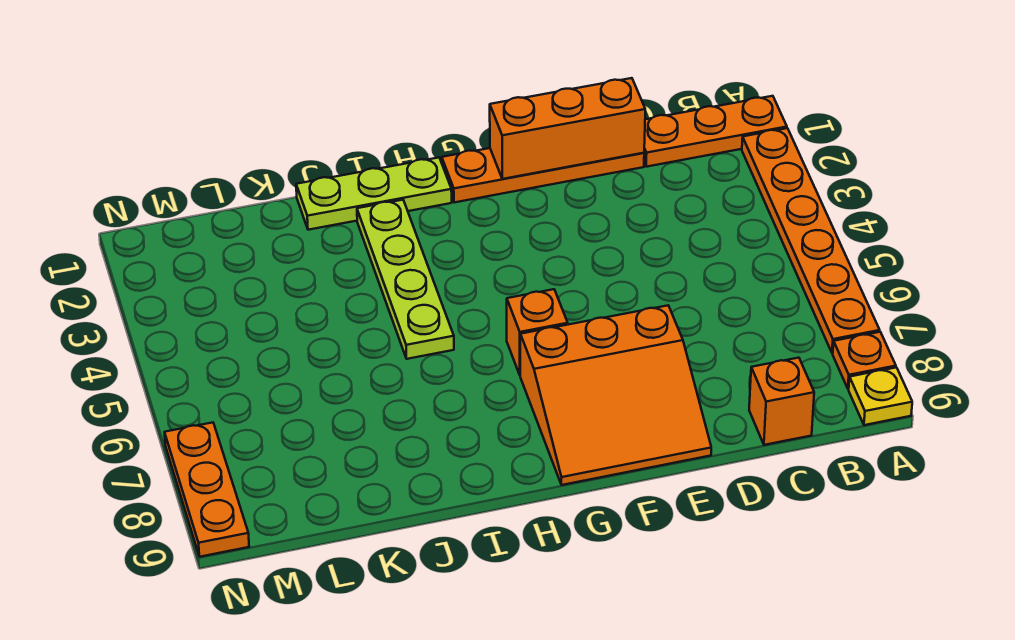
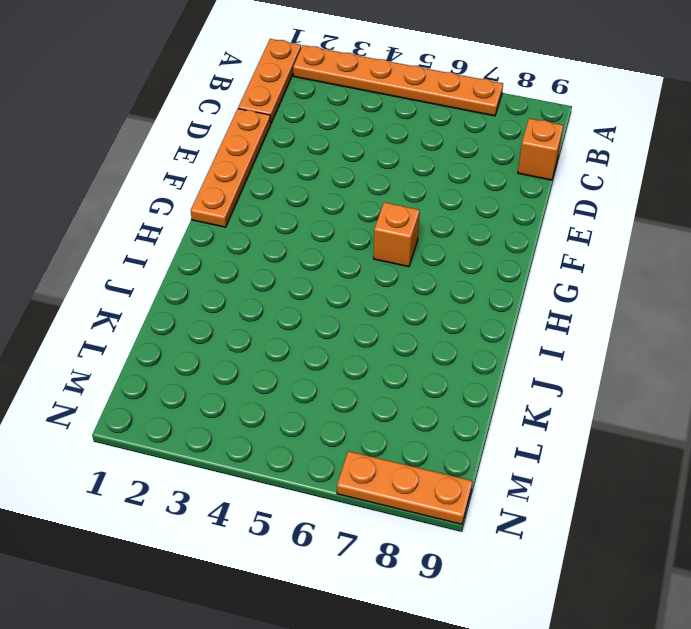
none -> orange plate A8 level 1
none -> yellow plate A9 level 1
none -> orange slope E7:G9 level 1 top 7

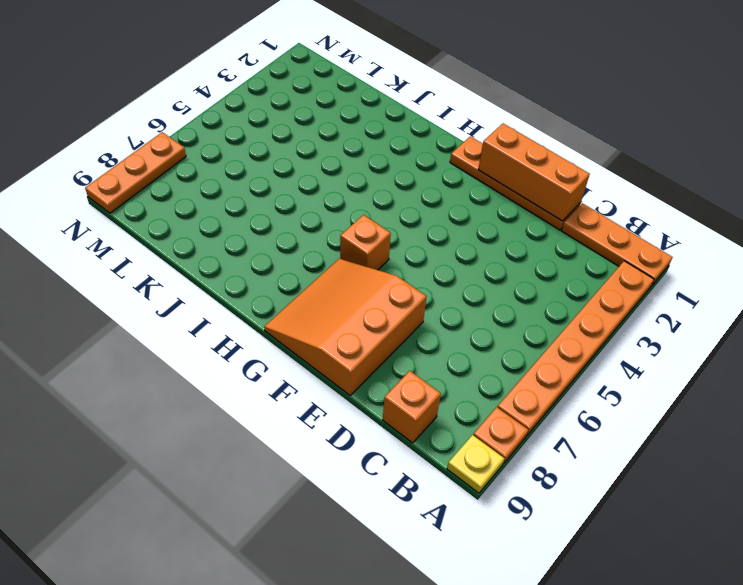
orange slope E7:G9 level 1 top E -> orange slope E7:G9 level 1 top 7
none -> lime plate H1:J1 level 1
none -> lime plate I2:I5 level 1

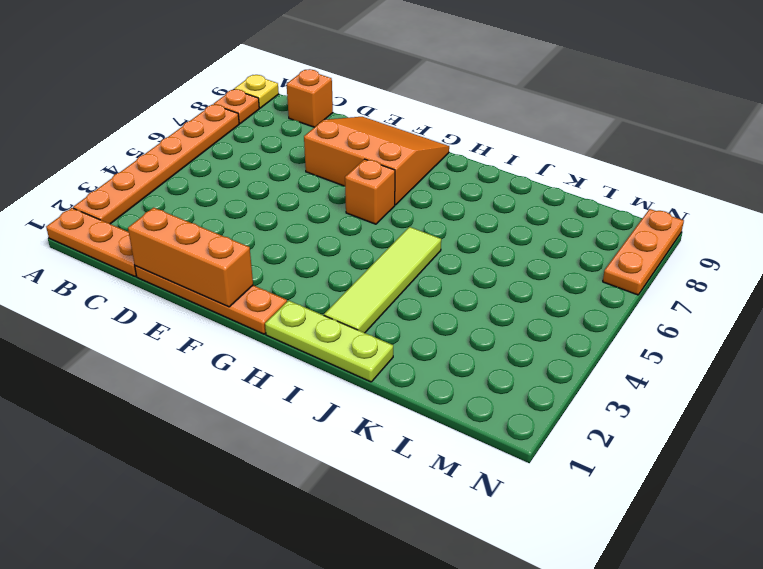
lime tile I2:I5 level 1 -> lime plate I2:I5 level 1

